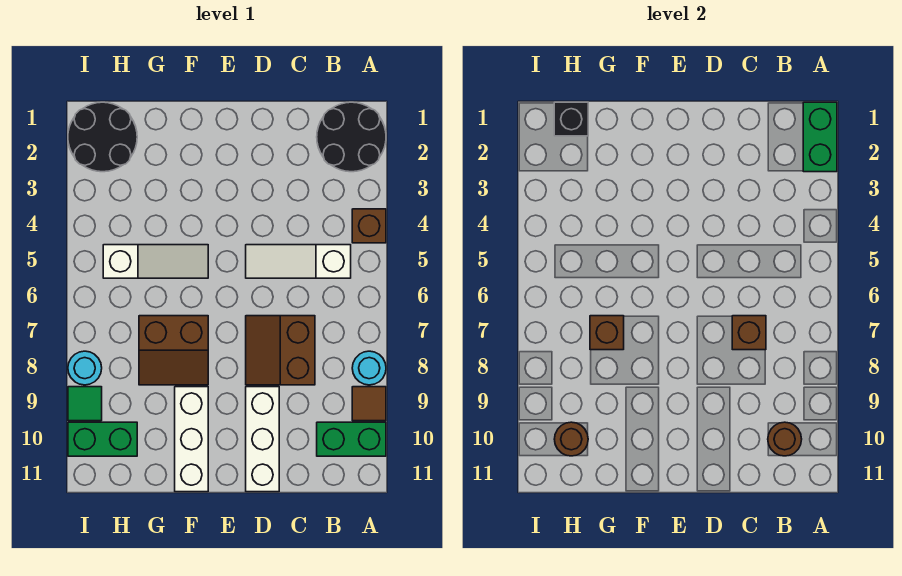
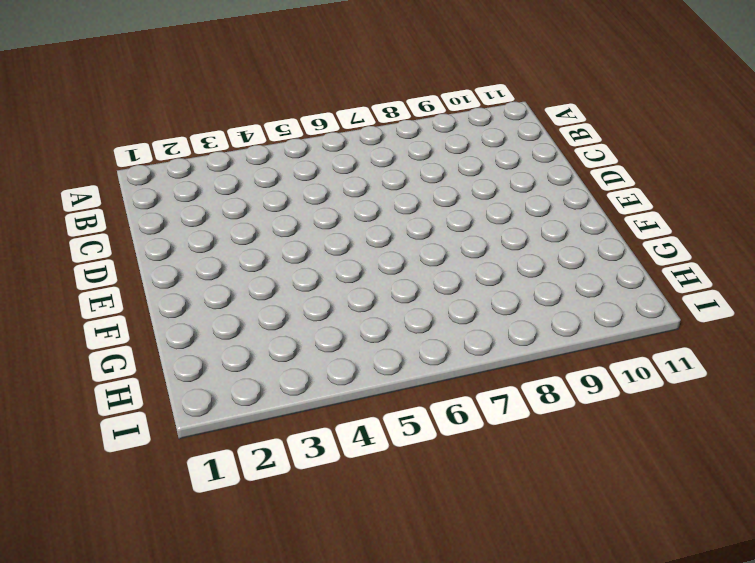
none -> black round brick A1:B2 level 1
none -> brown brick A4 level 1
none -> cyan round brick A8 level 1

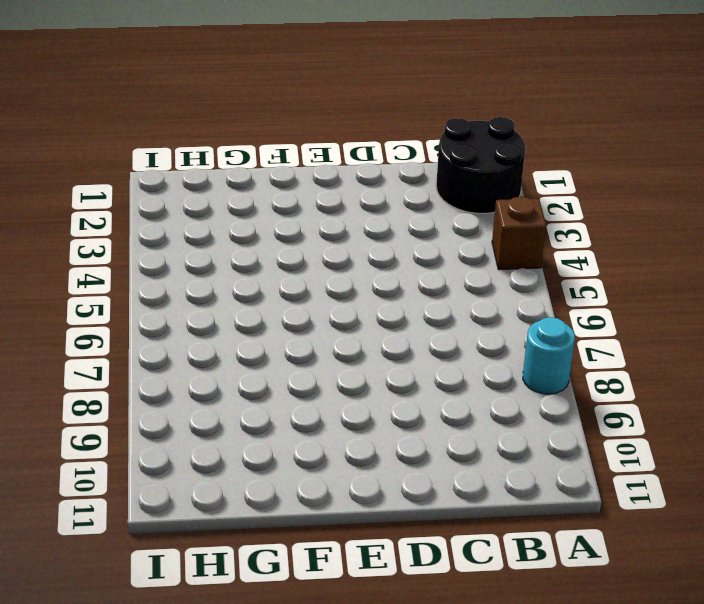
none -> brown tile A9 level 1
none -> green brick A10:B10 level 1
none -> white slope B5:D5 level 1 top B

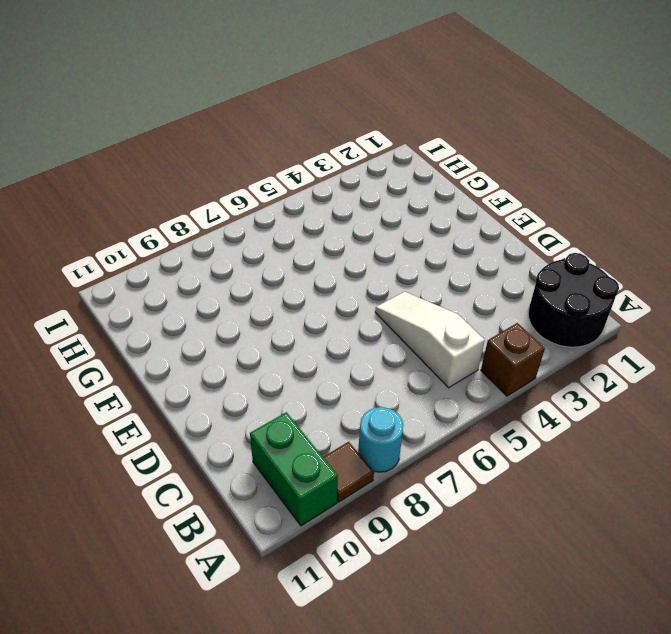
none -> brown slope C7:D8 level 1 top C
none -> white brick D9:D11 level 1
none -> white slope F5:H5 level 1 top H

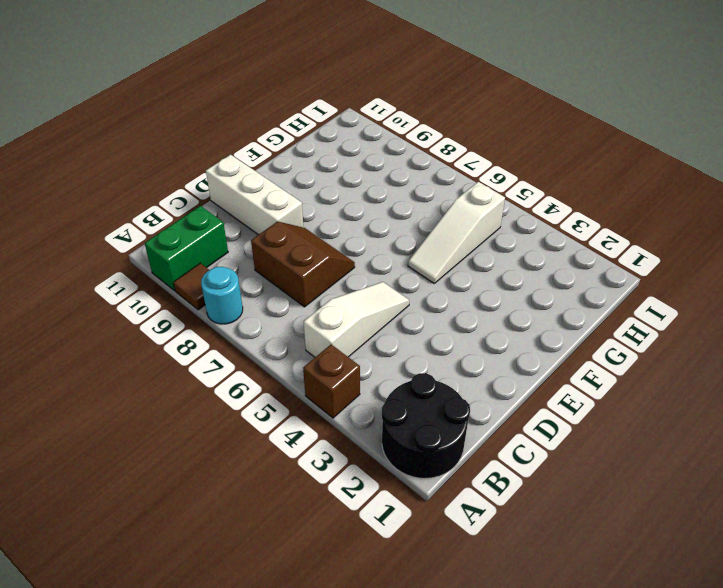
none -> brown slope F7:G8 level 1 top 7
none -> white brick F9:F11 level 1
none -> black round brick H1:I2 level 1

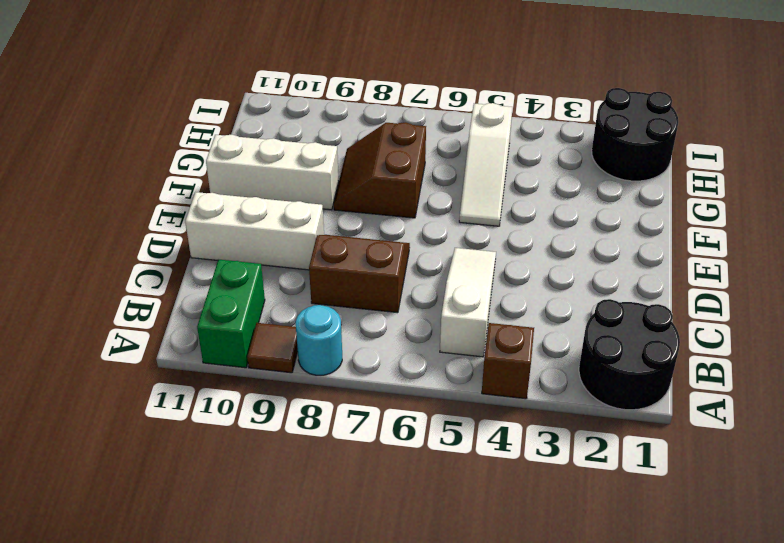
none -> green brick H10:I10 level 1
none -> cyan round brick I8 level 1
none -> green tile I9 level 1

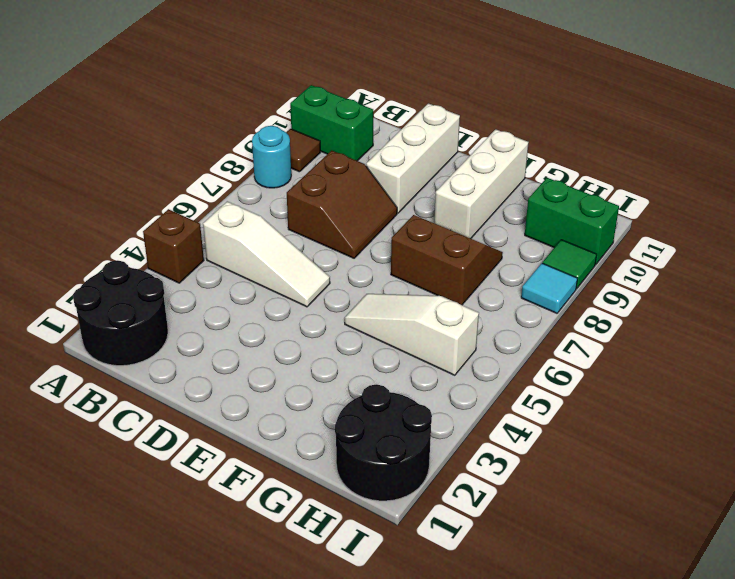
cyan tile I8 level 1 -> cyan round brick I8 level 1
none -> green brick A1:A2 level 2
none -> brown round brick B10 level 2
none -> brown brick C7 level 2

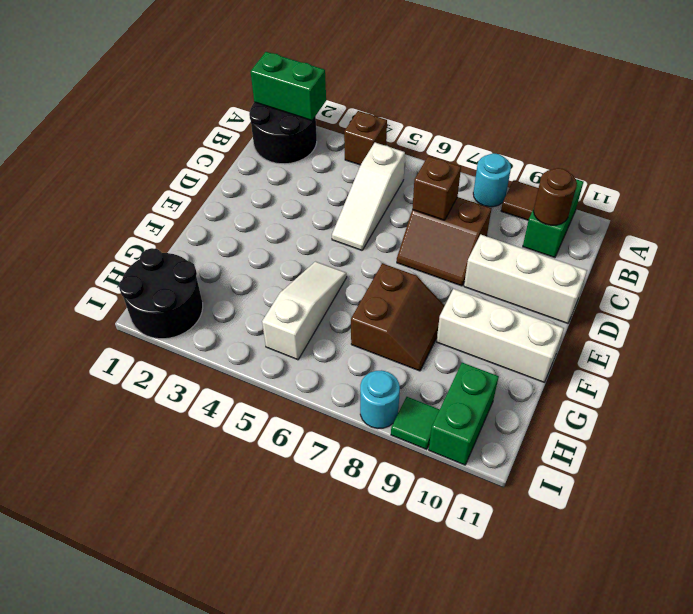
none -> brown brick G7 level 2
none -> black brick H1 level 2
none -> brown round brick H10 level 2

